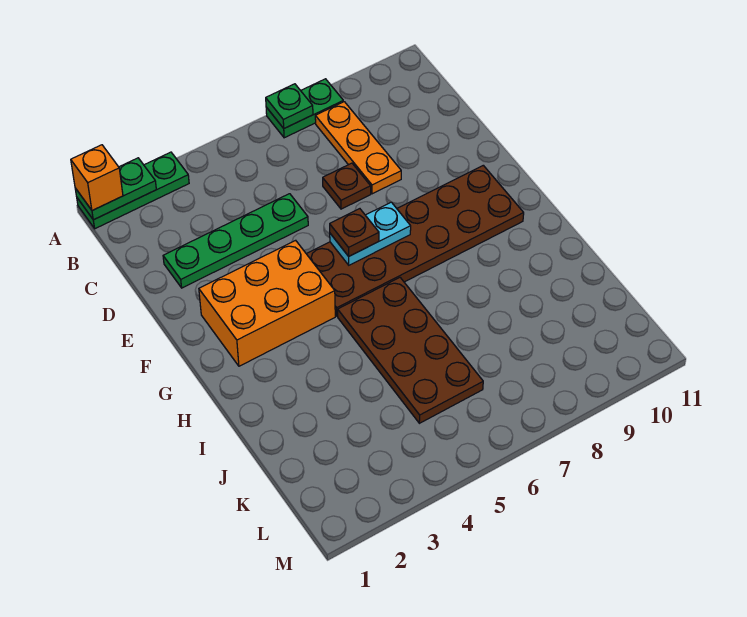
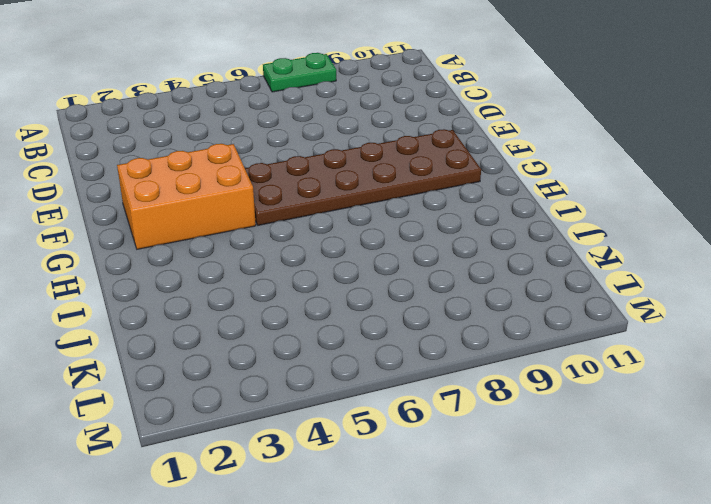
none -> green plate A1:A3 level 1
none -> orange plate B8:D8 level 1
none -> green plate D2:D5 level 1

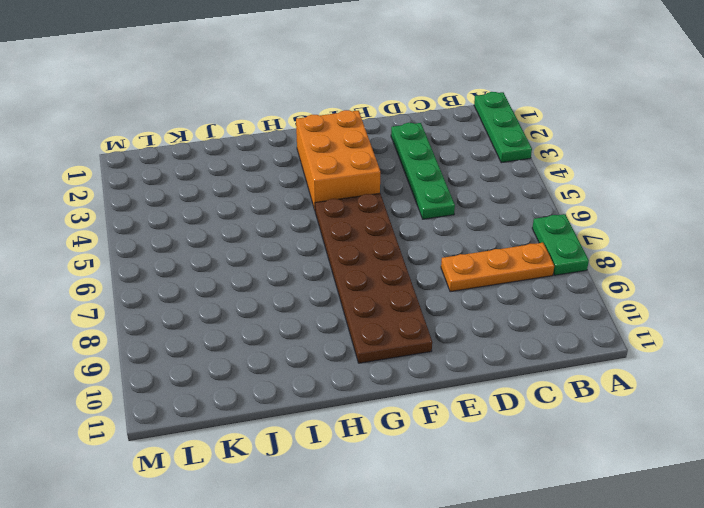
none -> brown plate D7 level 1
none -> brown plate H5:K6 level 1
none -> green plate A1:A2 level 2

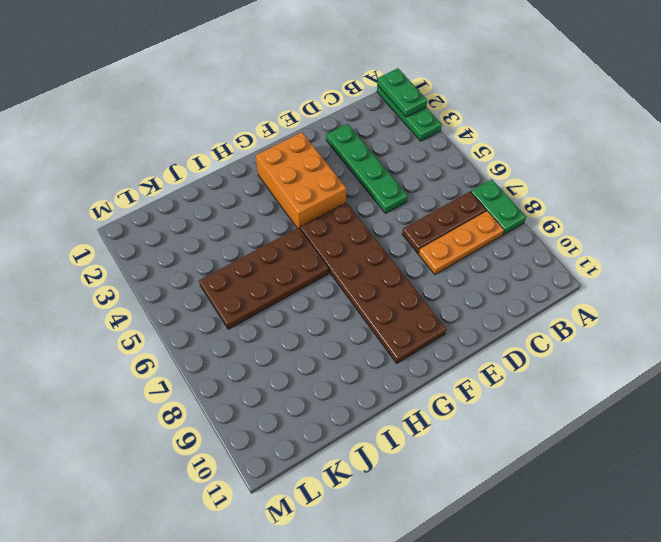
brown plate B7:D7 level 1 -> brown plate D7 level 1
none -> green plate A7 level 2
none -> cyan plate F6:F7 level 2
none -> orange brick A1 level 3

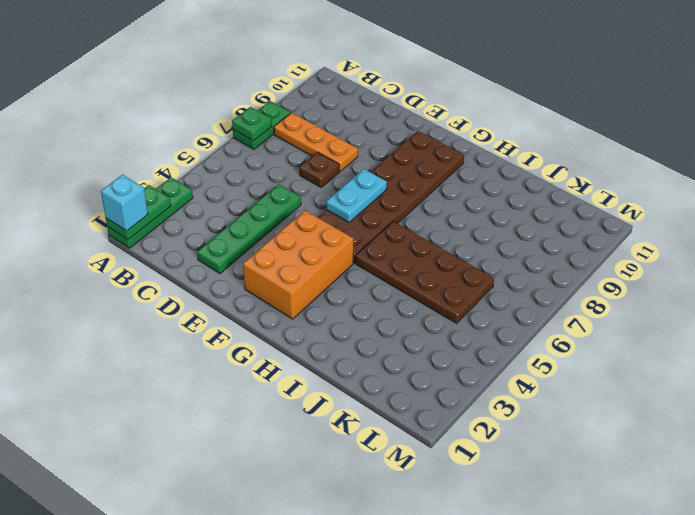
cyan brick A1 level 3 -> orange brick A1 level 3
none -> brown plate F6 level 3

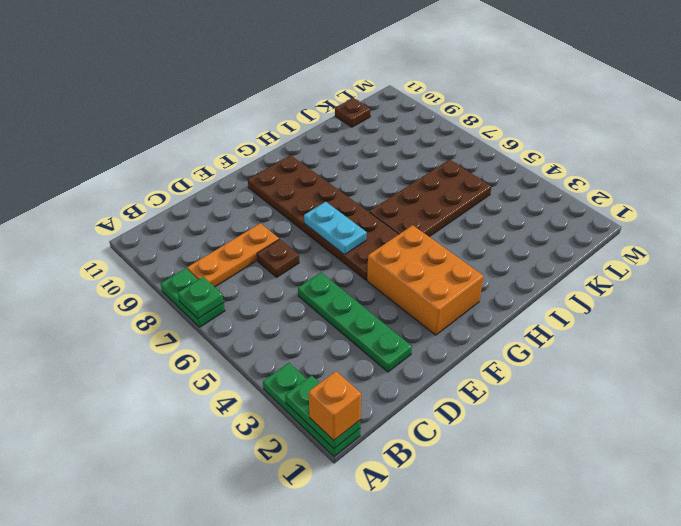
brown plate K11 level 1 -> brown plate F6 level 3

